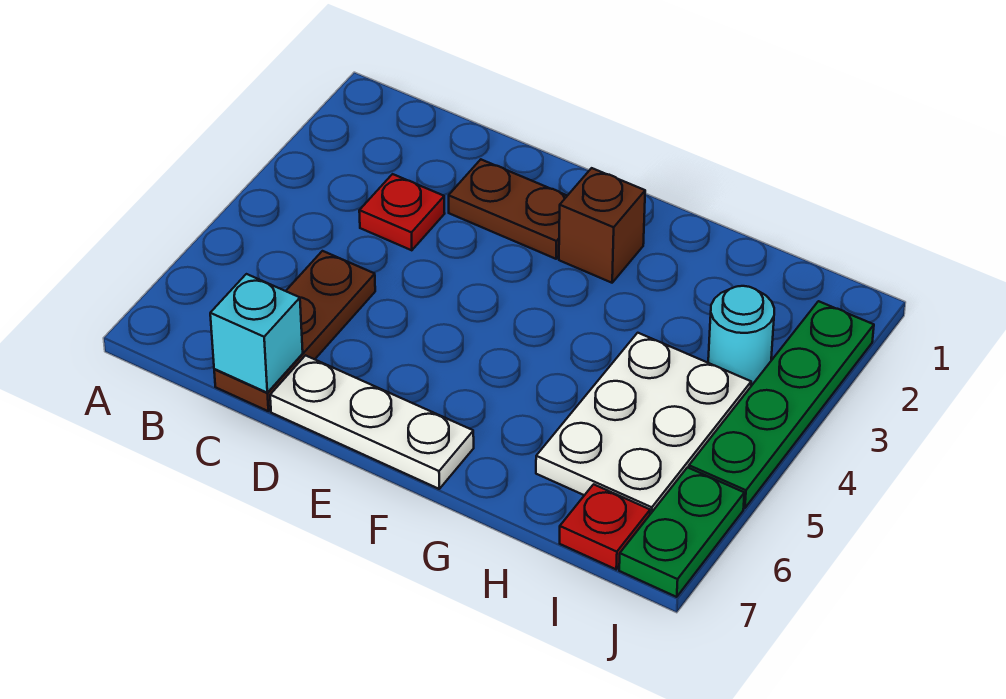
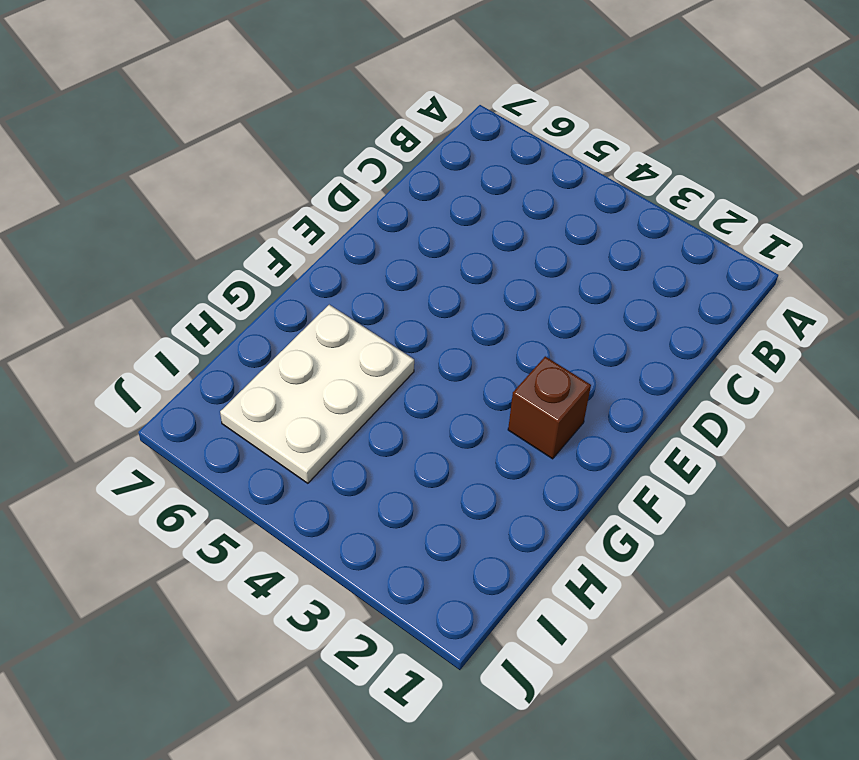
white plate G5:I6 level 1 -> white plate H4:I6 level 1
none -> red plate C3 level 1
none -> brown plate C5:C7 level 1

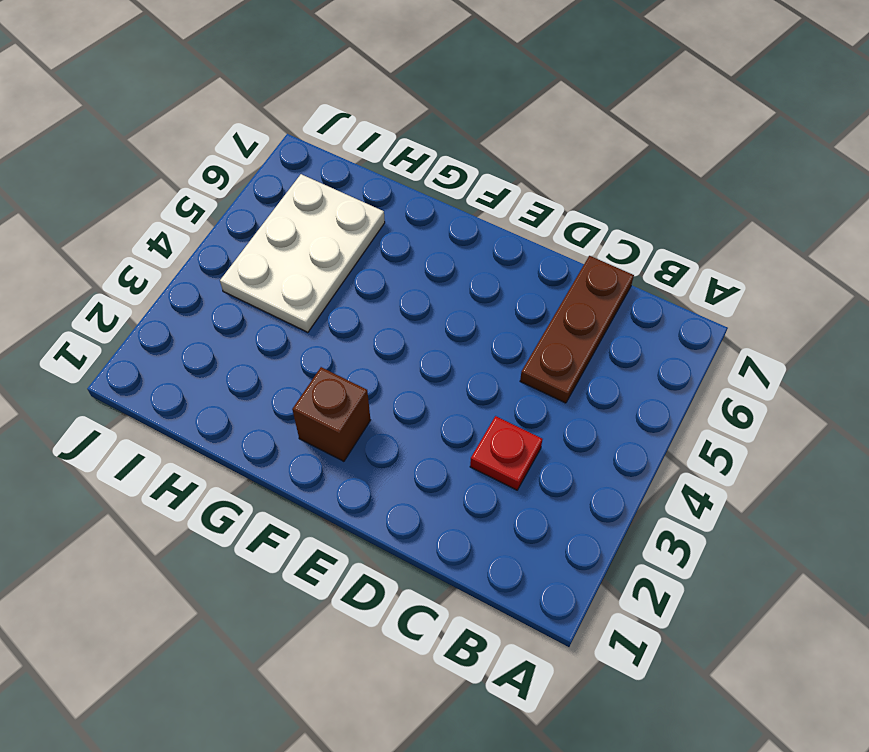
none -> brown plate D2:E2 level 1
none -> white plate D7:F7 level 1

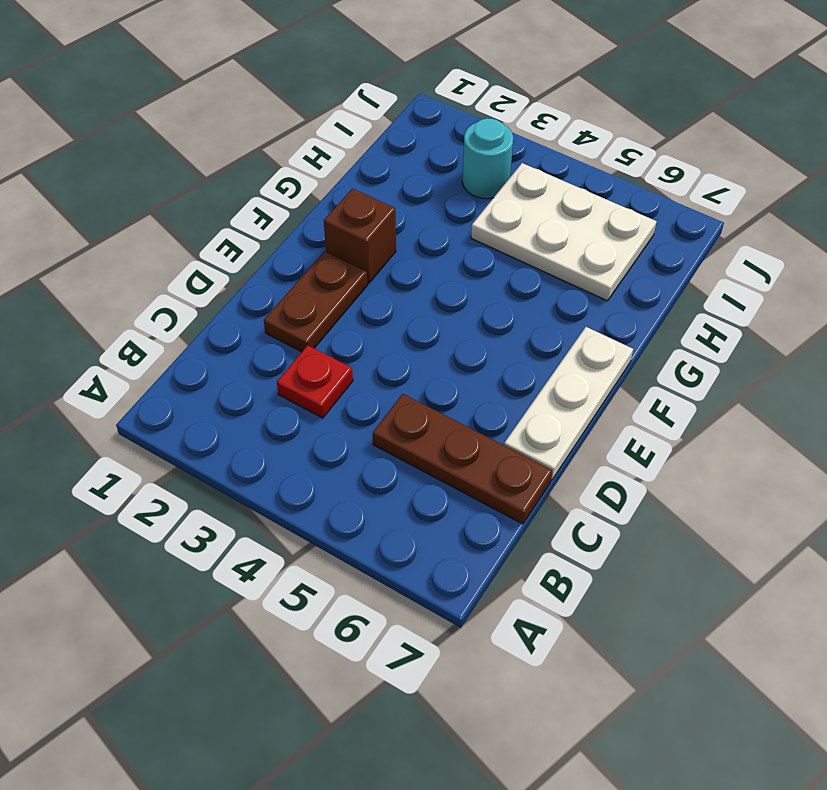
none -> red plate I7 level 1
none -> green plate J2:J5 level 1

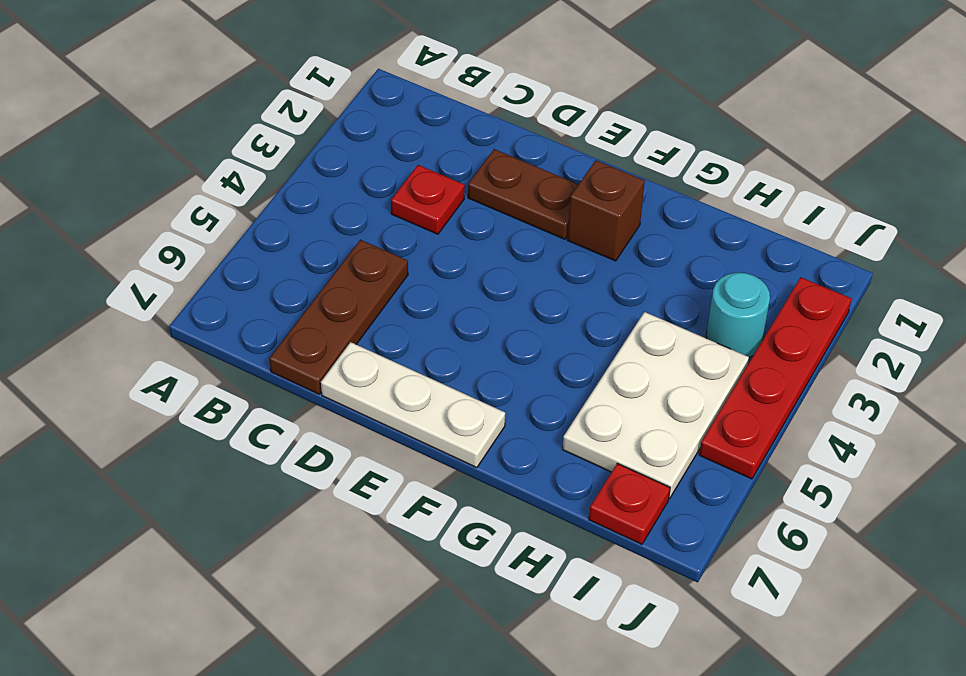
red plate J2:J5 level 1 -> green plate J2:J5 level 1
none -> green plate J6:J7 level 1
none -> cyan brick C7 level 2

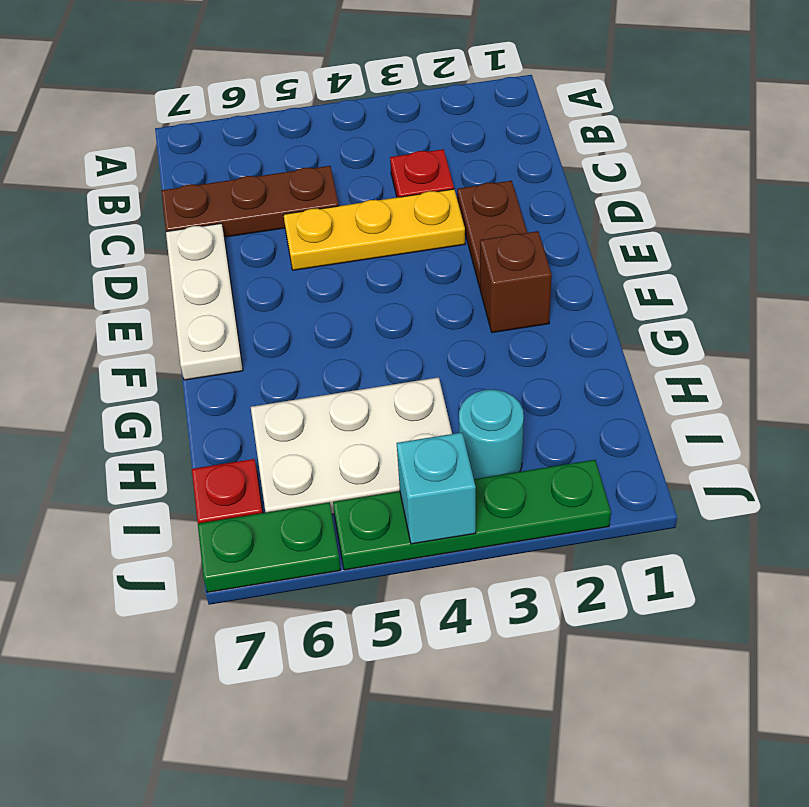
yellow plate D3:D5 level 1 -> none
cyan brick J4 level 2 -> cyan brick C7 level 2

